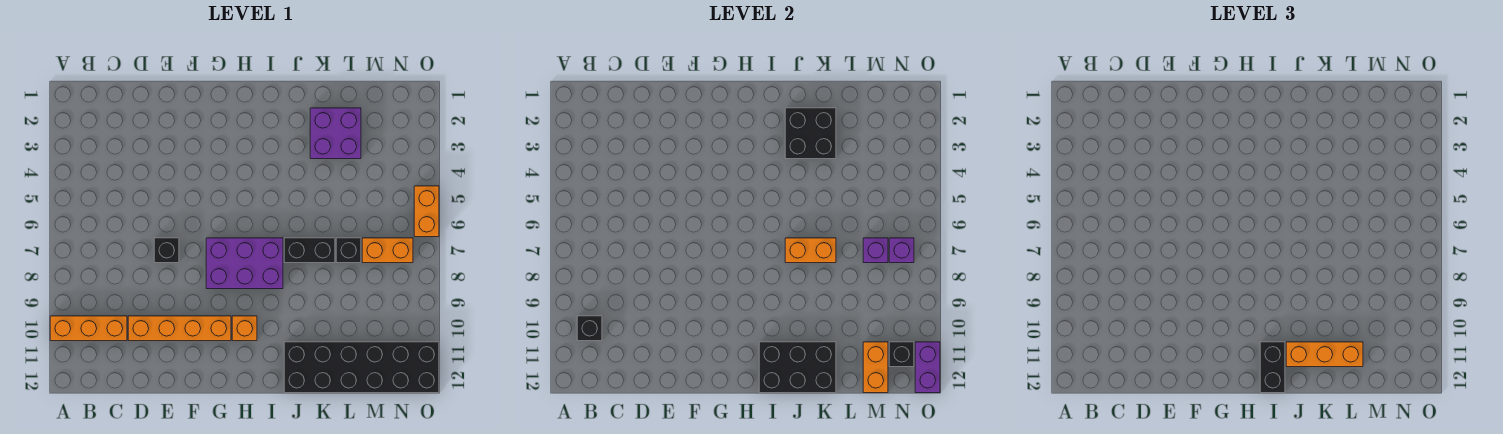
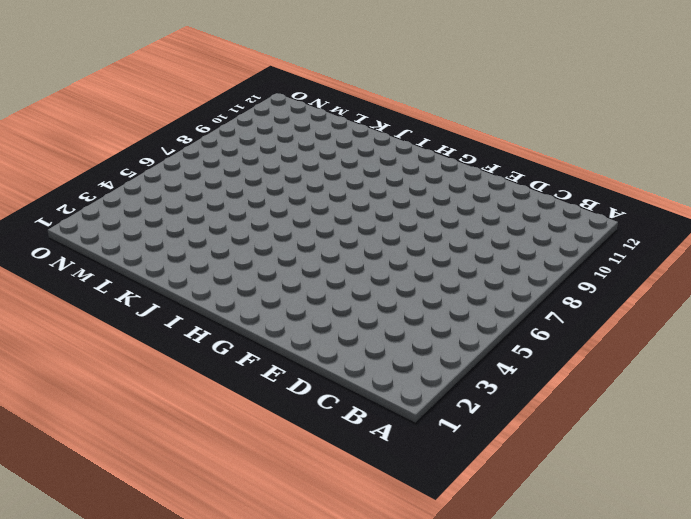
none -> orange brick A10:C10 level 1
none -> orange brick D10:G10 level 1
none -> black brick E7 level 1

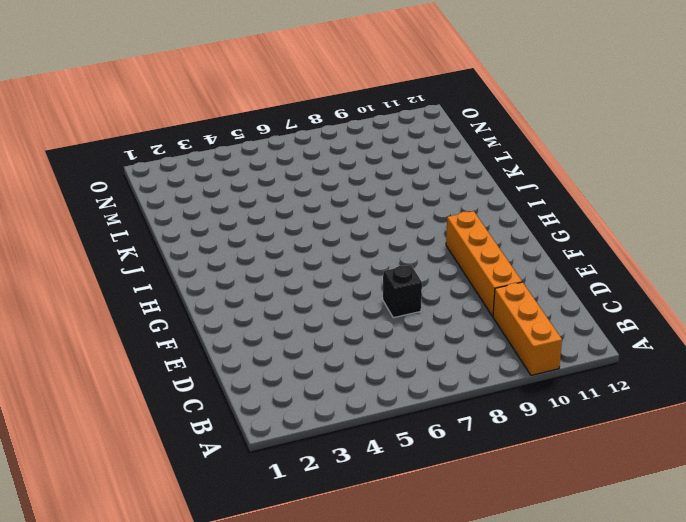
none -> purple brick G7:I8 level 1
none -> orange brick H10 level 1
none -> black brick J7:K7 level 1

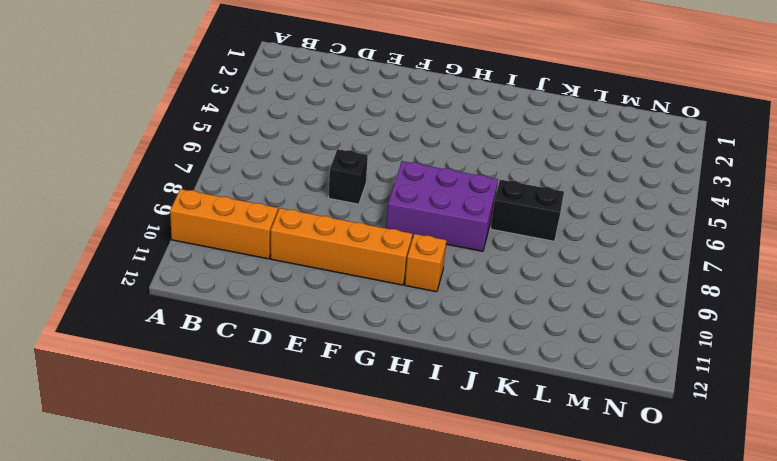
none -> black brick J11:O12 level 1
none -> purple brick K2:L3 level 1
none -> black brick L7 level 1

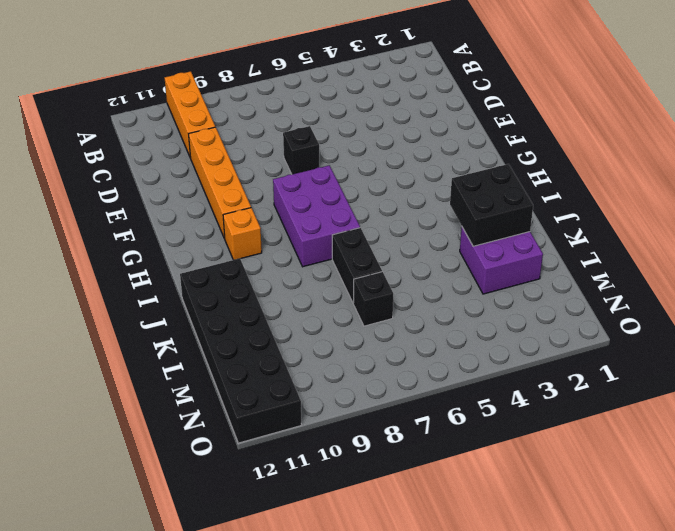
none -> orange brick M7:N7 level 1
none -> orange brick O5:O6 level 1
none -> black brick B10 level 2

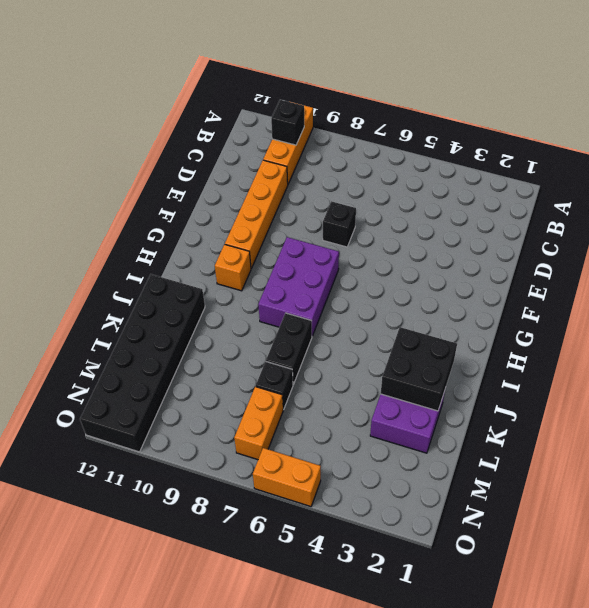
none -> black brick I11:K12 level 2
none -> orange brick J7:K7 level 2
none -> purple brick M7 level 2

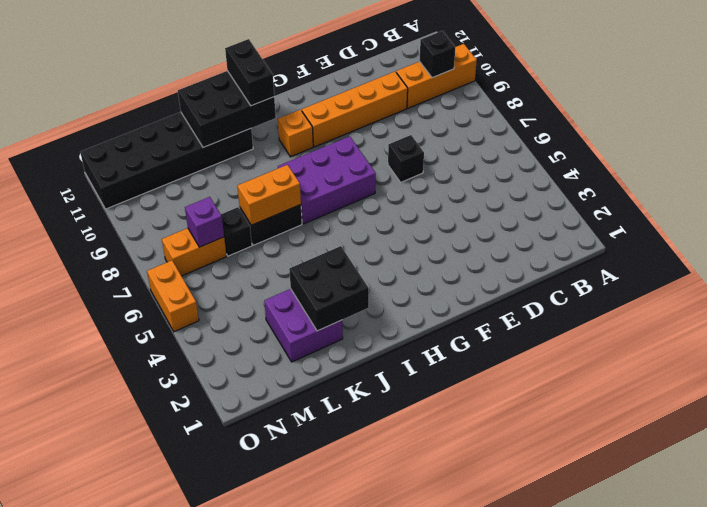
none -> orange brick M11:M12 level 2
none -> purple brick N7 level 2
none -> black brick N11 level 2

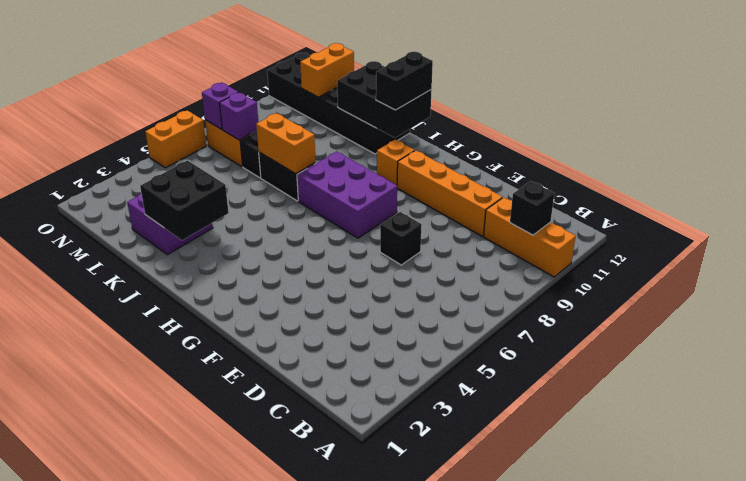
none -> black brick N11 level 2
none -> purple brick O11:O12 level 2
none -> orange brick J11:L11 level 3

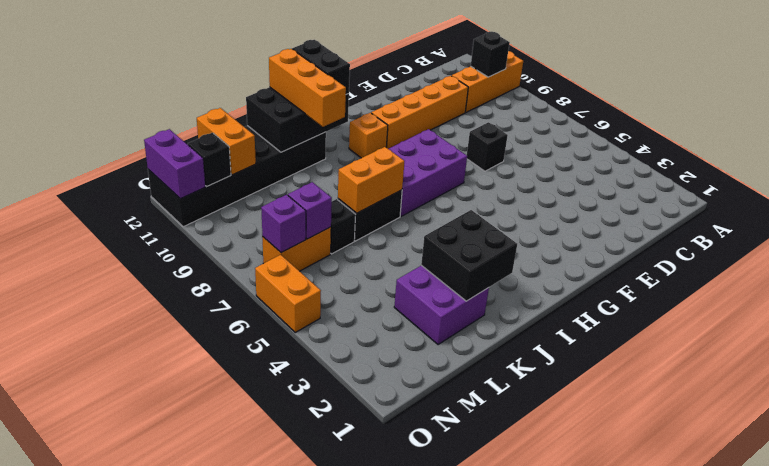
orange brick J10:J12 level 3 -> orange brick J11:L11 level 3

